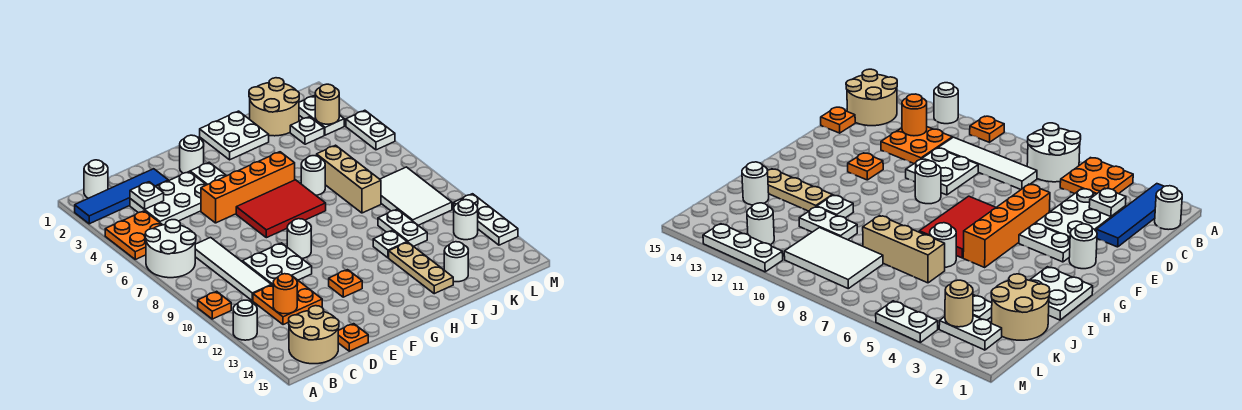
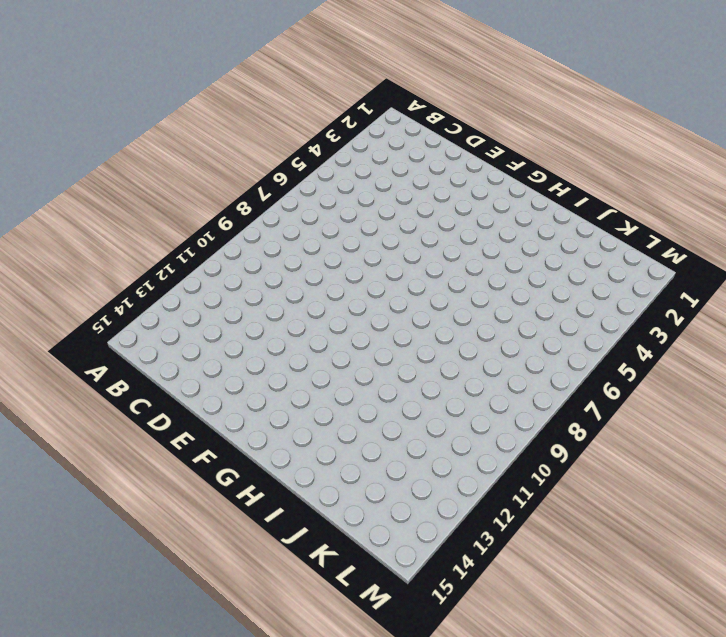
none -> blue tile A2:D2 level 1
none -> orange plate A4:B5 level 1
none -> white round brick A6:B7 level 1
none -> orange plate A10 level 1

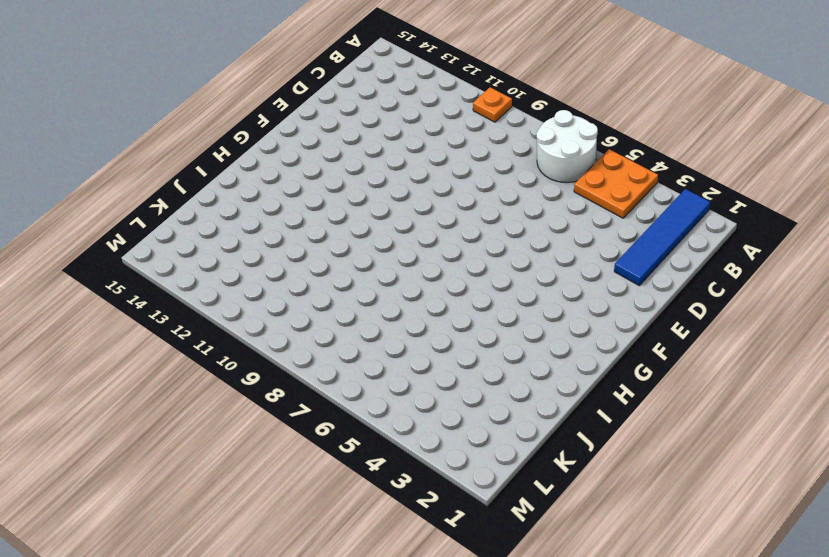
none -> white round brick A12 level 1
none -> white round brick B1 level 1
none -> tan round brick B14:C15 level 1
none -> white plate C3:E4 level 1

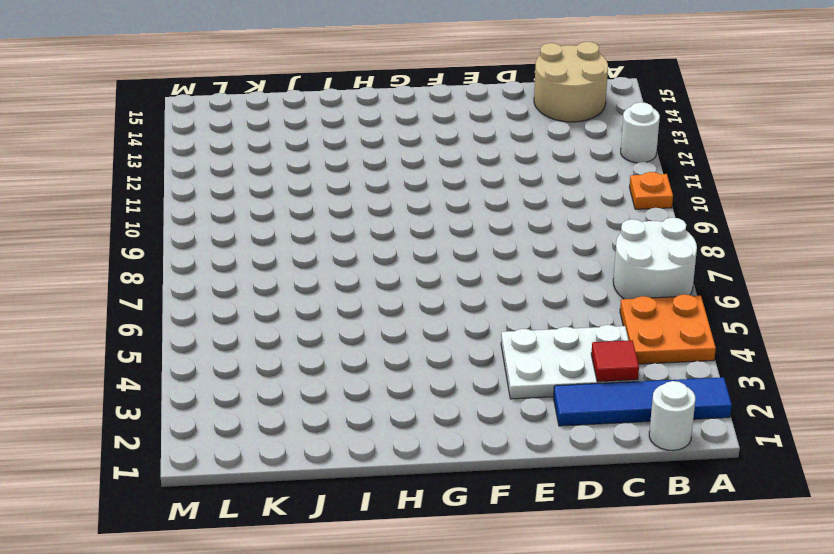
red tile C3 level 2 -> white plate C3 level 2
none -> white tile C7:C10 level 1
none -> orange plate C11:D12 level 1
none -> white plate D9:E10 level 1
none -> orange plate D15 level 1

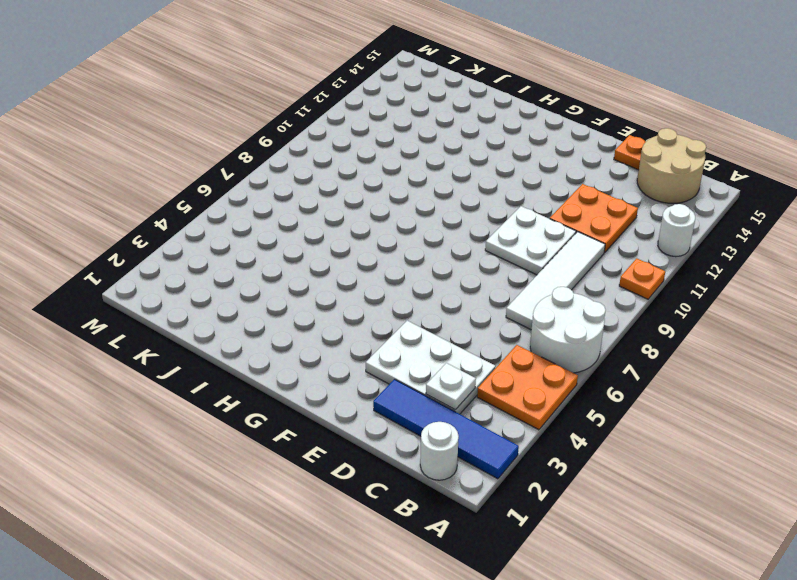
none -> orange brick E5:H5 level 1
none -> white round brick F2 level 1
none -> white plate F3:F4 level 1
none -> red tile F6:H7 level 1

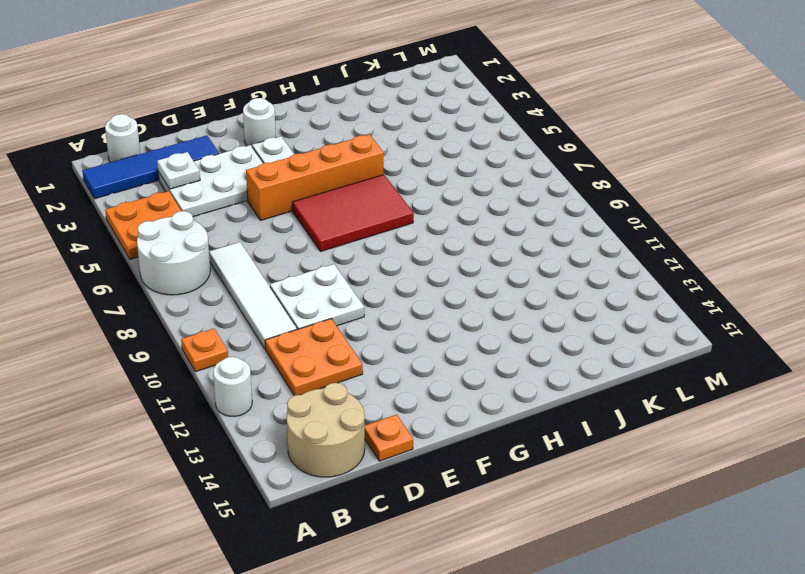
none -> white round brick F9 level 1
none -> orange plate F12 level 1
none -> white plate H1:I2 level 1
none -> white round brick I6 level 1

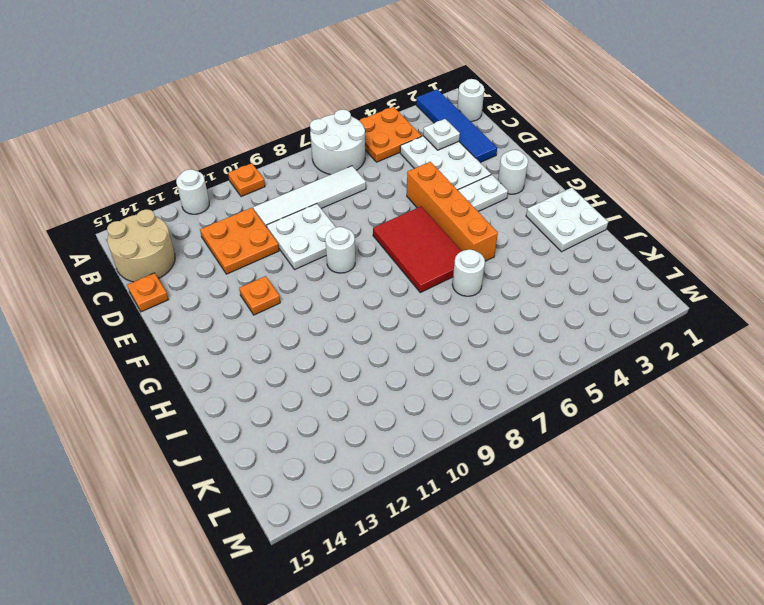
none -> white plate I11 level 1
none -> tan plate I12:I14 level 1
none -> tan round brick J1:K2 level 1
none -> tan brick J6:J8 level 1

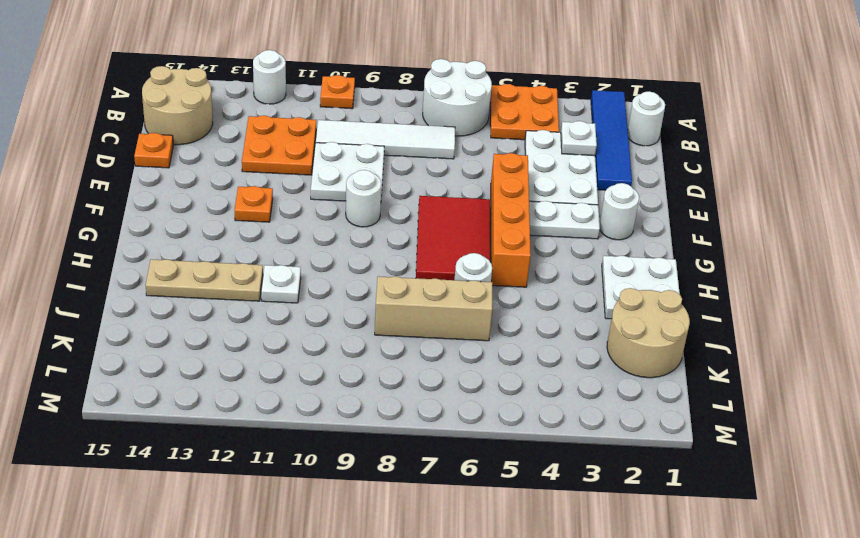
none -> white plate J10:J11 level 1
none -> white round brick J14 level 1
none -> white plate K3 level 1
none -> white tile K8:L10 level 1

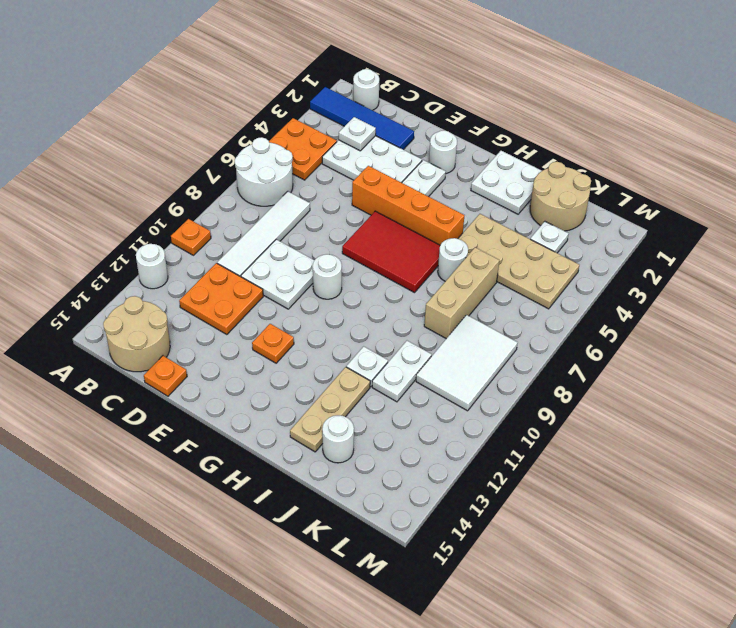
tan plate I4:L5 level 1 -> none
none -> white plate L2:L3 level 1
none -> white round brick L12 level 1
none -> white plate M4:M5 level 1
none -> white plate M11:M13 level 1

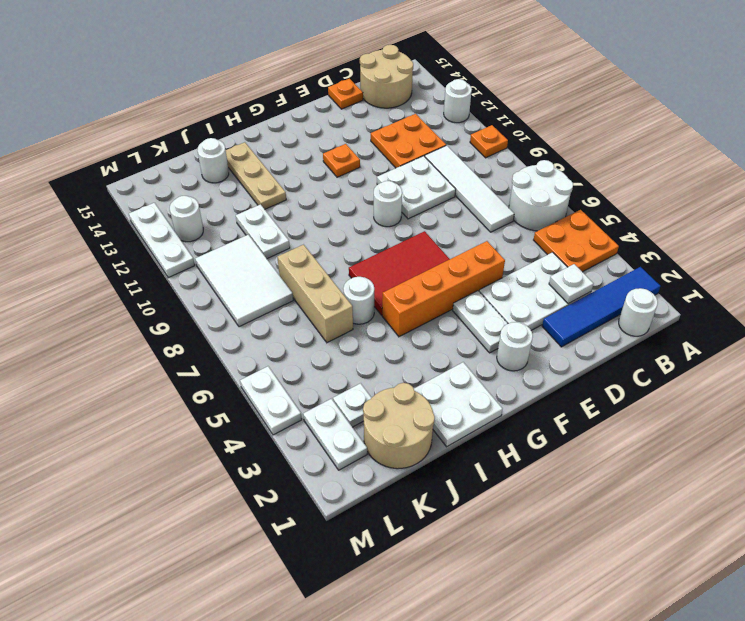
none -> white plate I11 level 1
none -> orange round brick C12 level 2
none -> tan round brick L3 level 2

